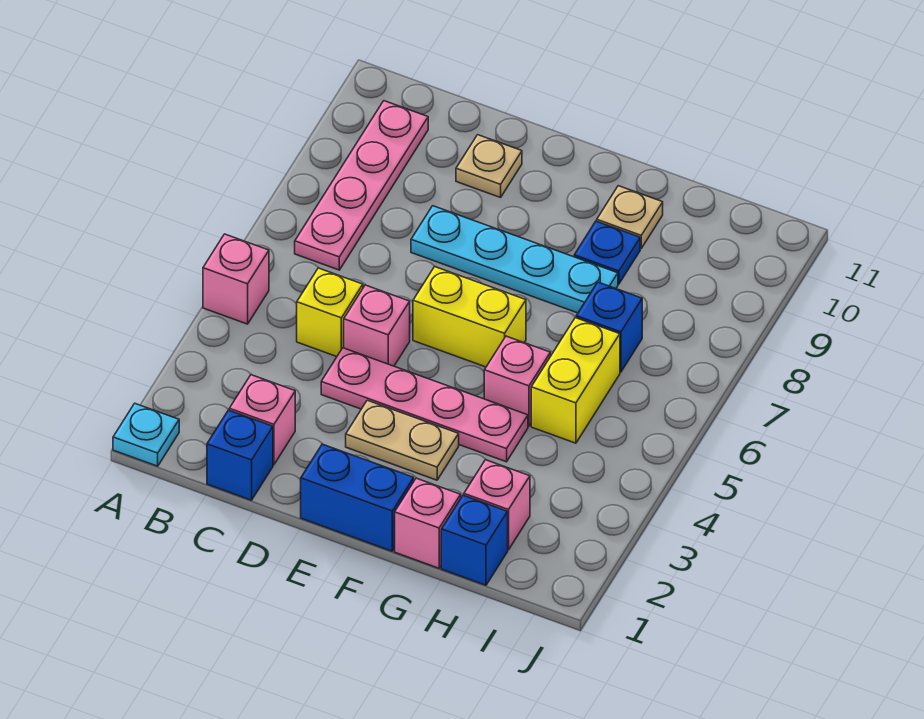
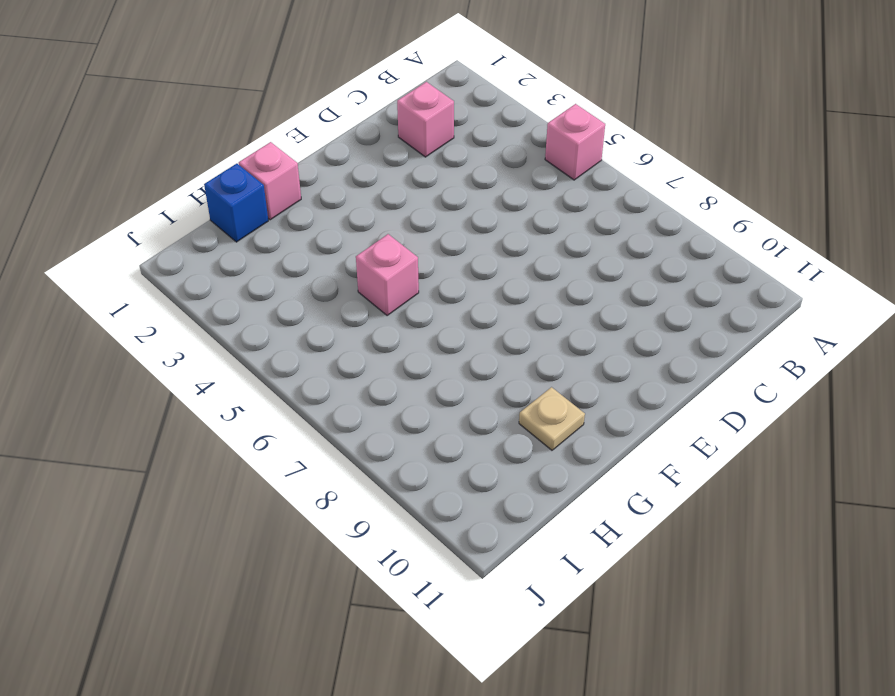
none -> cyan plate A1 level 1
none -> pink plate B7:B10 level 1
none -> blue brick C1 level 1

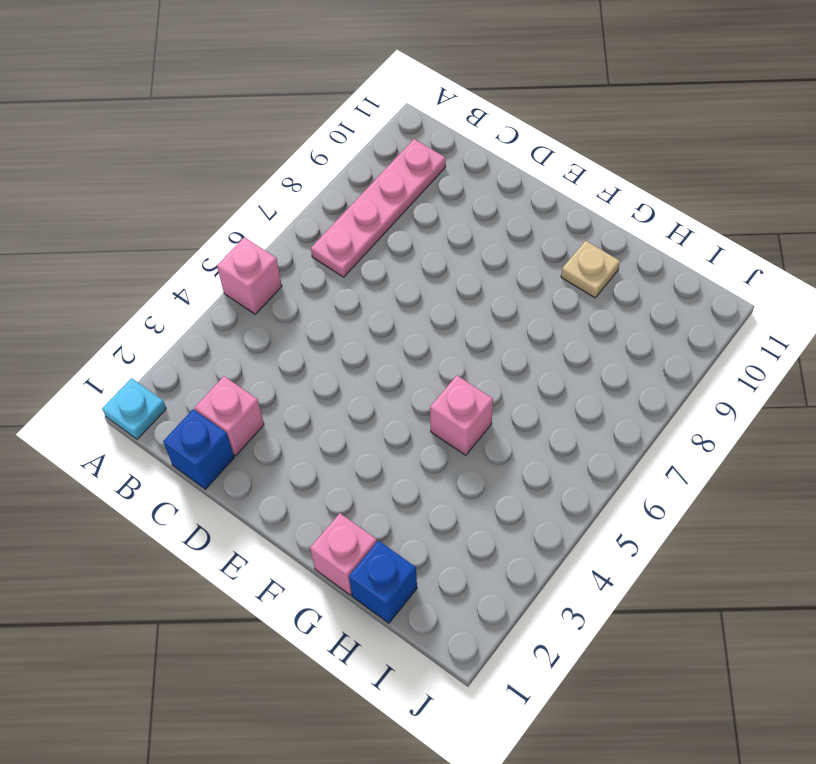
none -> yellow brick C5 level 1
none -> pink plate D4:G4 level 1
none -> pink brick D5 level 1

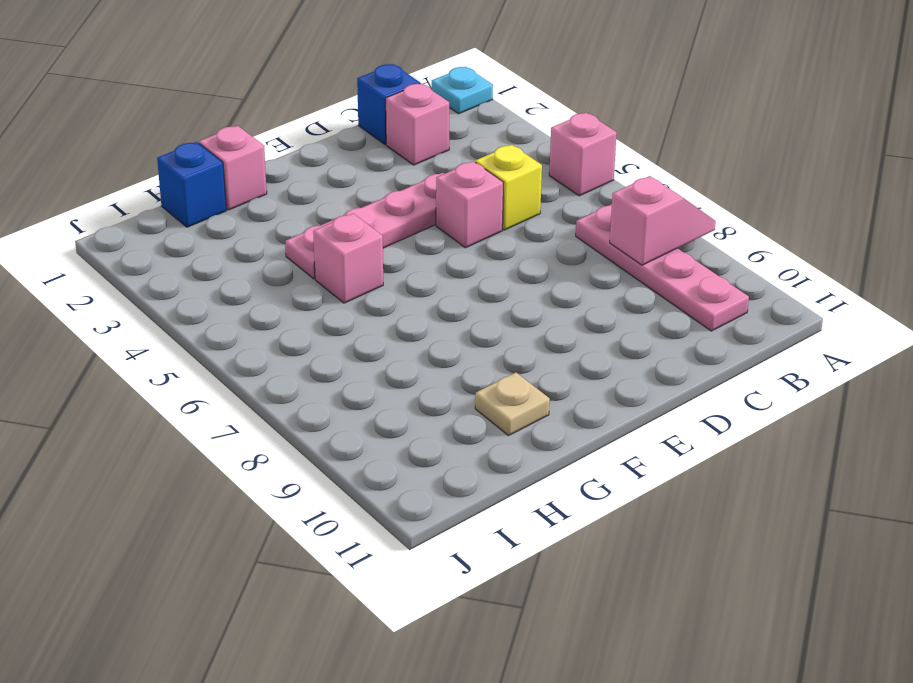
pink slope A8:B8 level 2 top B -> none
none -> cyan plate D8:G8 level 1
none -> tan plate D10 level 1
none -> blue brick E1:F1 level 1

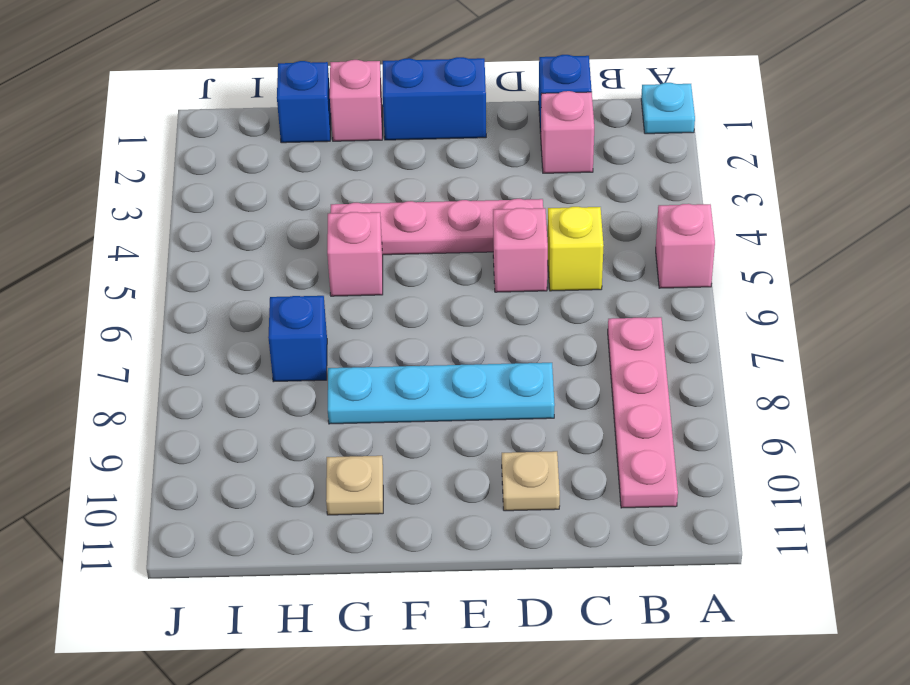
none -> tan plate E3:F3 level 1
none -> yellow brick E6:F6 level 1
none -> blue plate G9 level 1

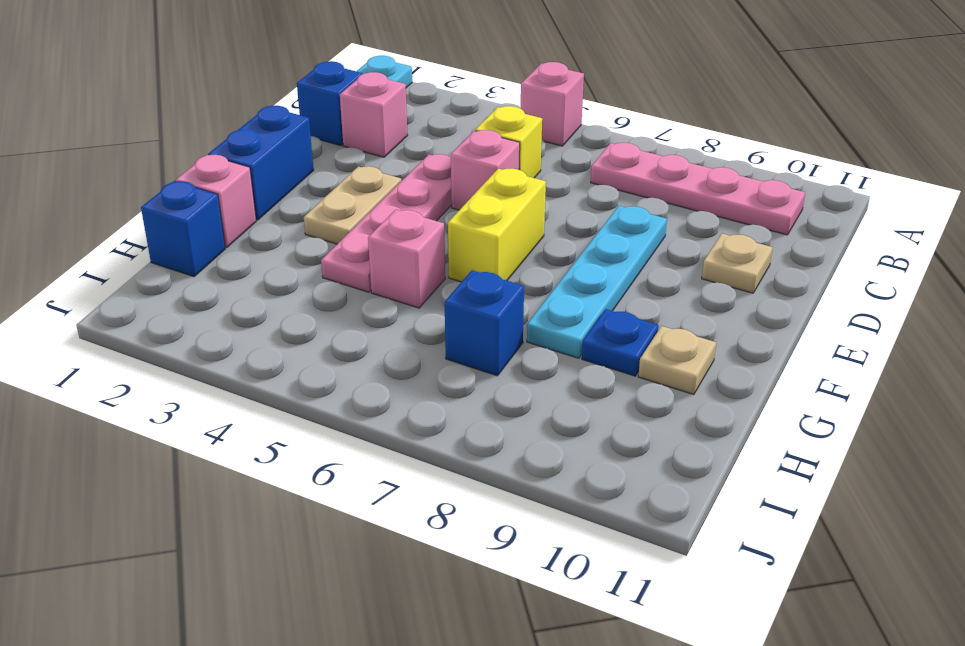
none -> pink brick H2 level 1
none -> yellow brick H5:H6 level 1

